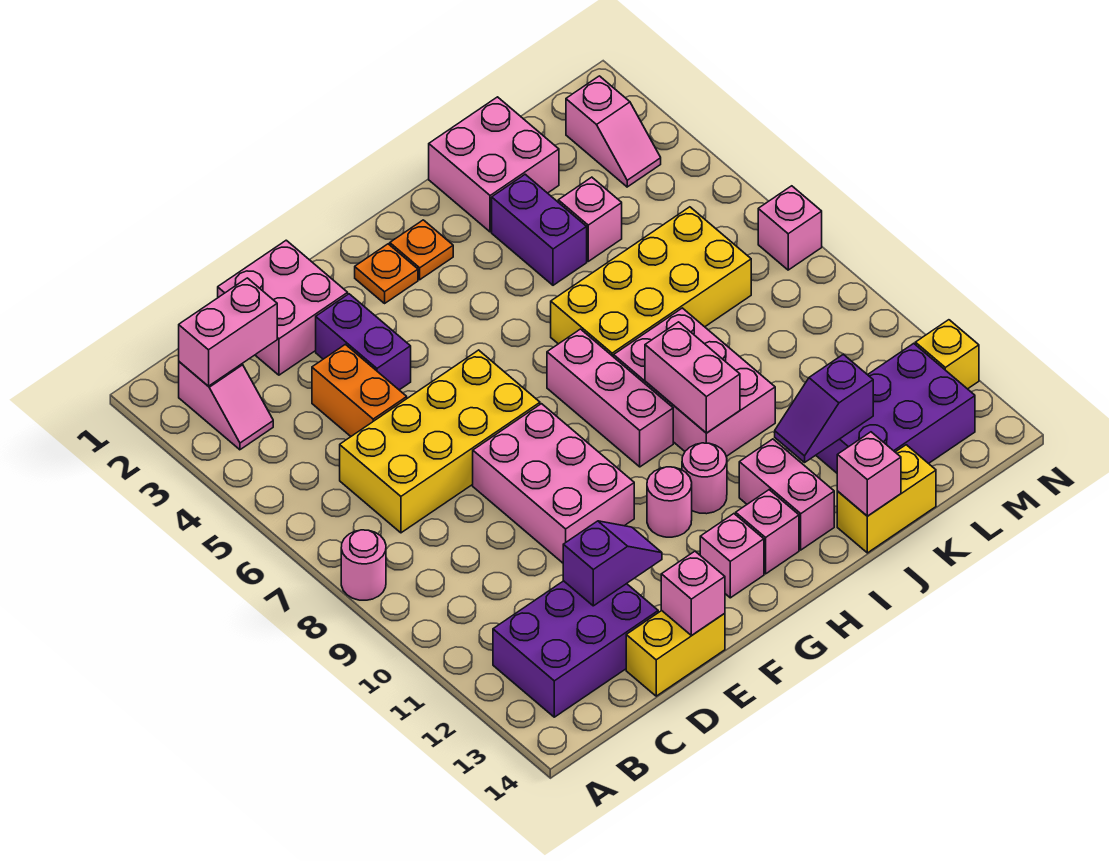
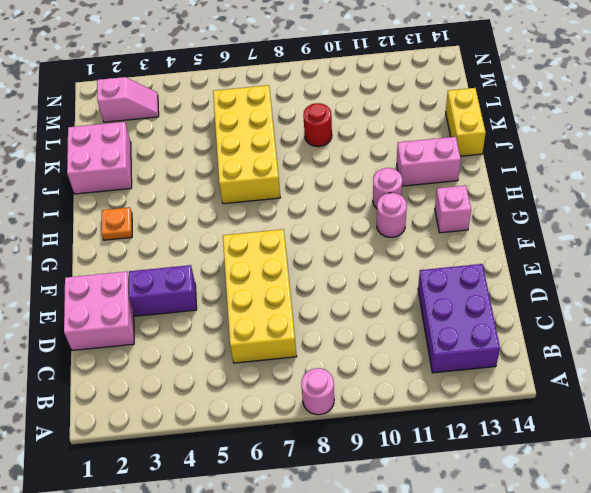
red round brick K9 level 1 -> none
none -> pink slope B2:B3 level 1 top 2
none -> orange brick D4:D5 level 1
none -> yellow brick D14:E14 level 1
none -> pink brick E8:F10 level 1

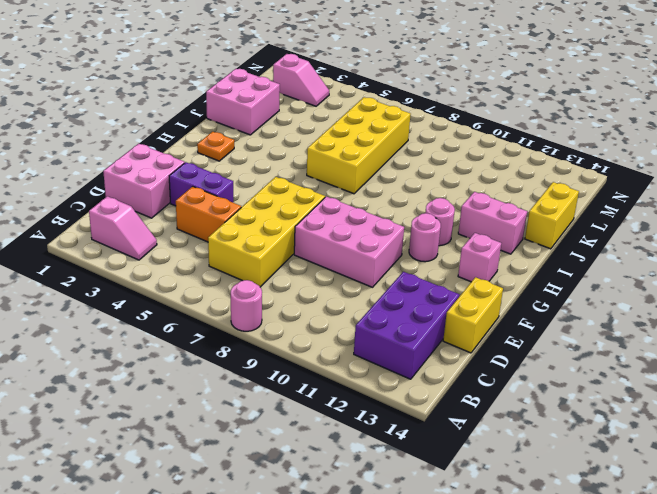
none -> orange plate G2 level 1
none -> pink brick H7:H9 level 1
none -> pink brick H13 level 1
none -> pink brick I8:J10 level 1

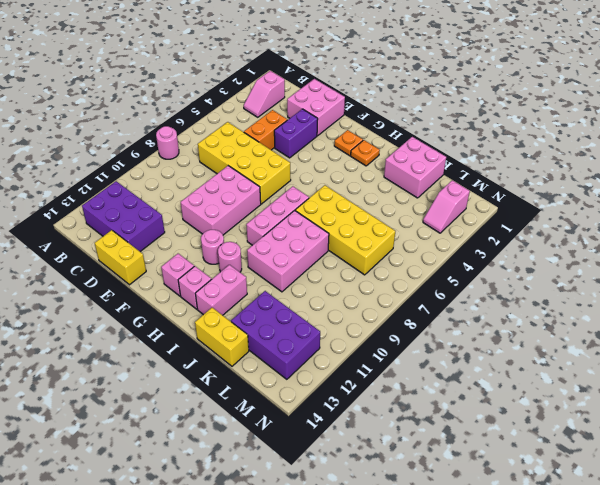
none -> purple brick J3:J4 level 1
none -> pink brick K4 level 1
none -> pink brick N7 level 1
none -> yellow brick N12 level 1

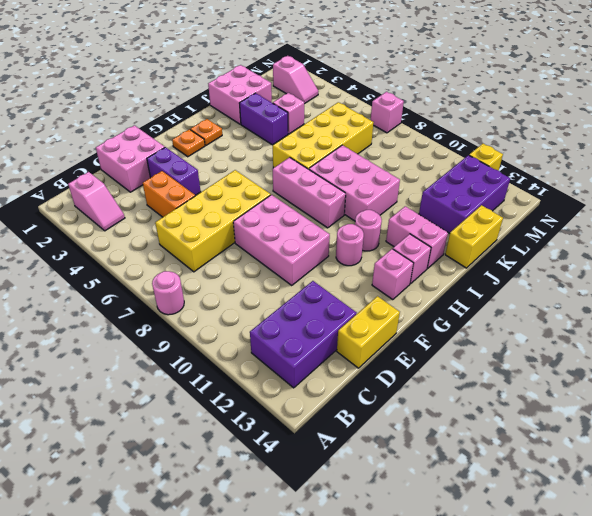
none -> pink brick B2:C2 level 2
none -> purple slope D12:E12 level 2 top D
none -> pink brick E14 level 2
none -> pink brick I9:I10 level 2

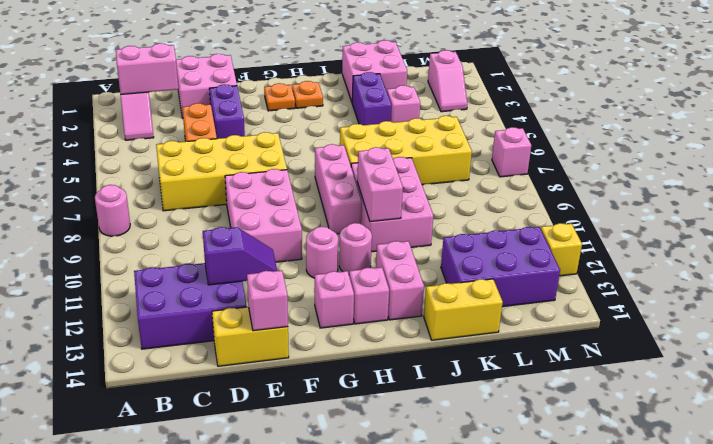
none -> purple slope J12:K12 level 2 top K
none -> pink brick J14 level 2

